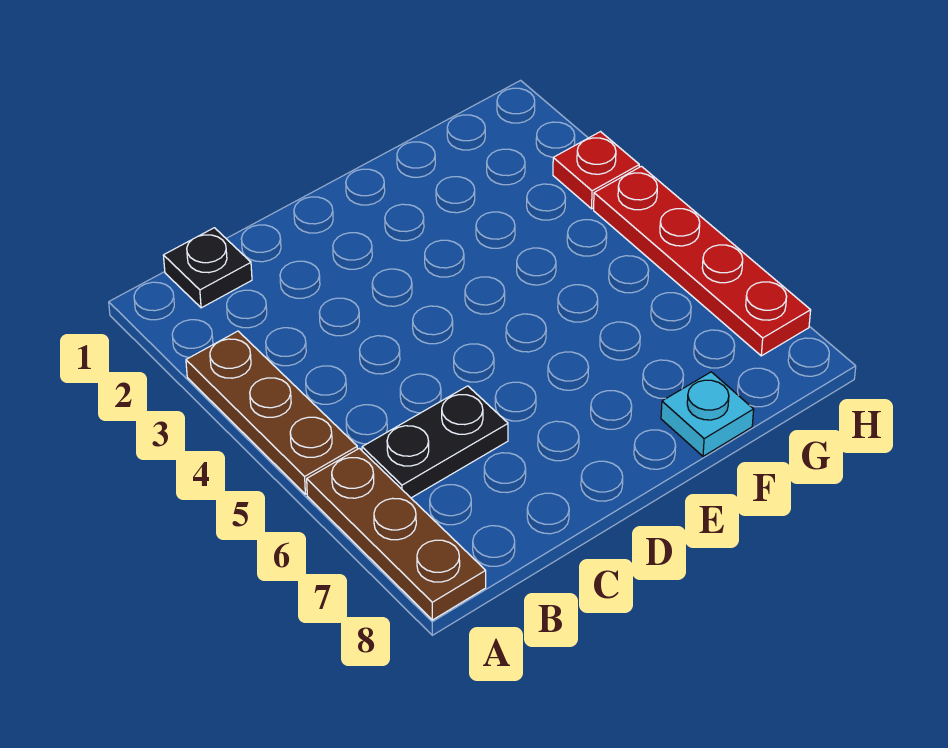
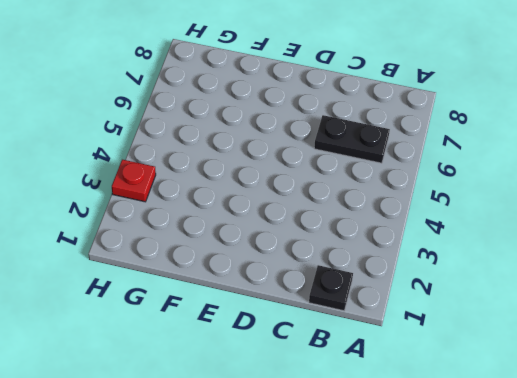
none -> brown plate A3:A5 level 1
none -> brown plate A6:A8 level 1

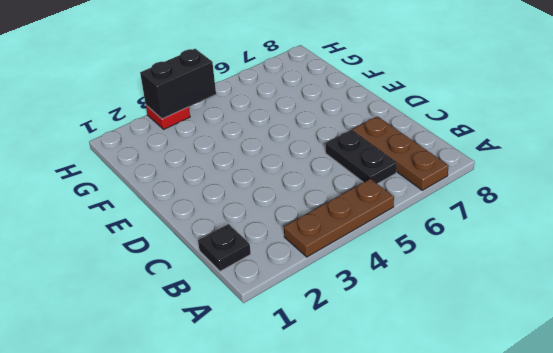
brown plate A7:C7 level 1 -> brown plate A6:A8 level 1
black brick H3:H4 level 2 -> none
none -> cyan plate F8 level 1
none -> red plate H4:H7 level 1

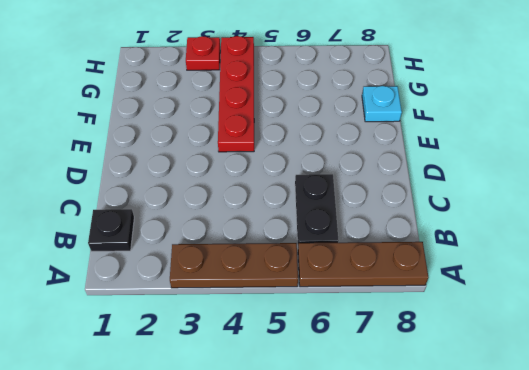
red plate E4:H4 level 1 -> red plate H4:H7 level 1

